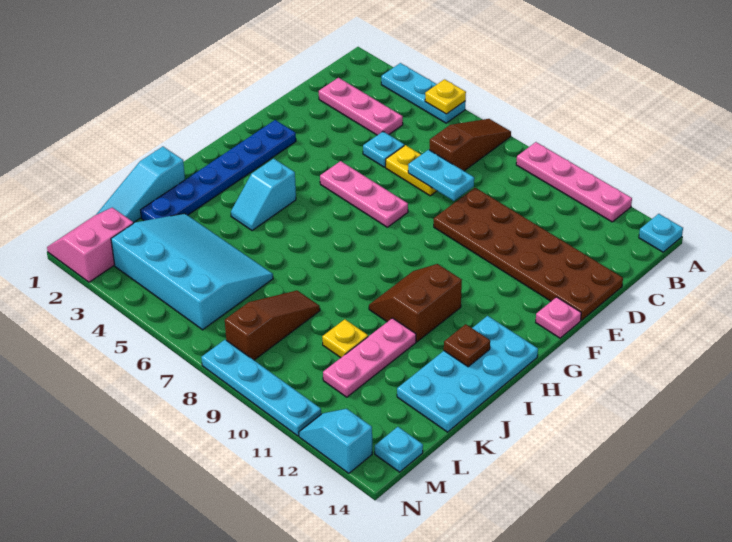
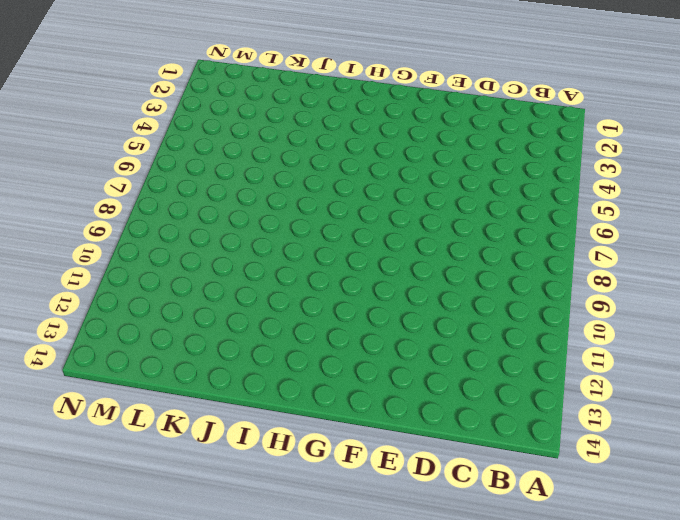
none -> cyan plate A3:A5 level 1
none -> brown slope A7:C7 level 1 top C
none -> pink plate A9:A12 level 1

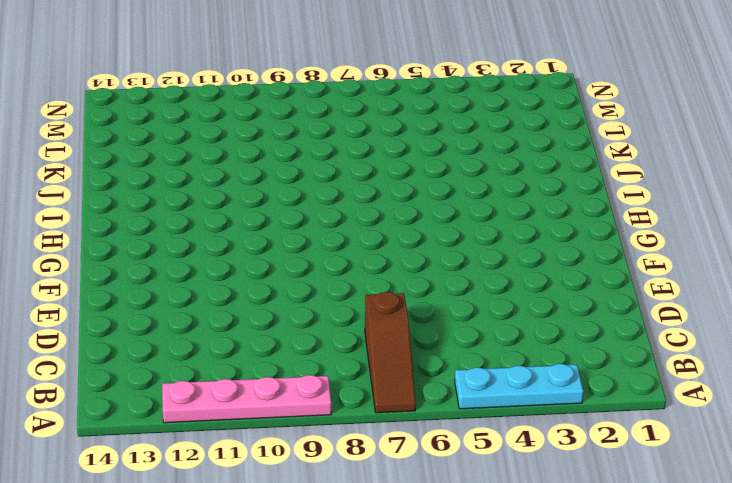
none -> cyan plate A14 level 1
none -> pink plate C2:C4 level 1
none -> cyan plate D5 level 1

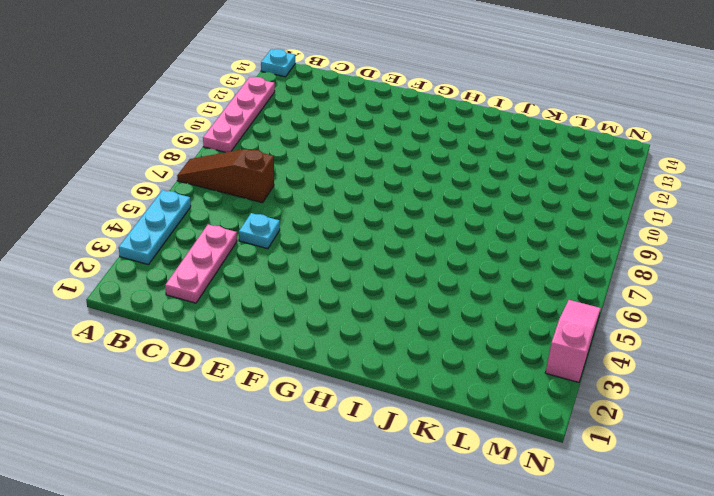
pink slope N3:N5 level 1 top 3 -> none
none -> yellow plate D6:D7 level 1
none -> brown plate D9:E14 level 1
none -> blue plate F2:K2 level 1

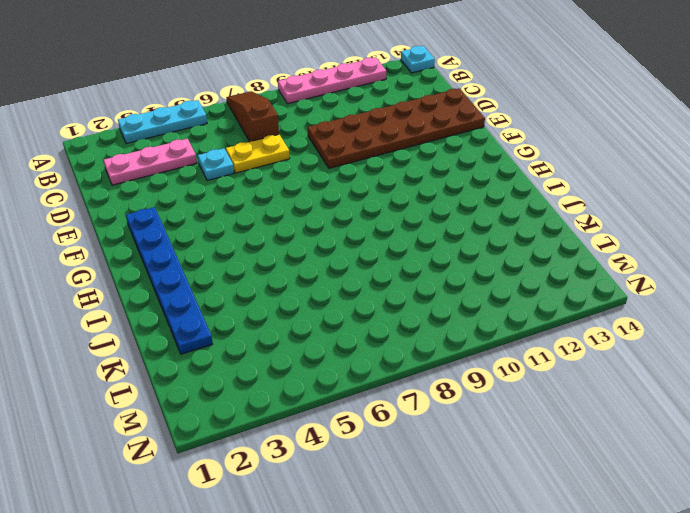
none -> pink plate F5:F7 level 1
none -> pink plate F14 level 1
none -> cyan slope H4:I4 level 1 top H

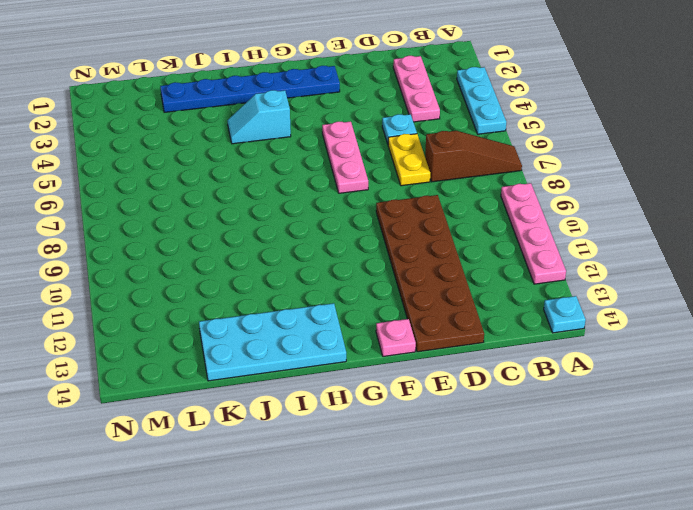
none -> brown slope H10:I11 level 1 top 11
none -> cyan slope J1:L1 level 1 top J
none -> pink plate J11:L11 level 1

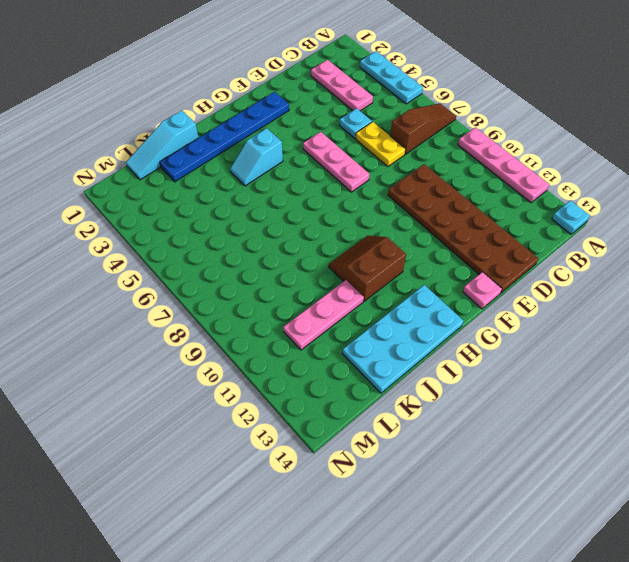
none -> cyan slope K3:M6 level 1 top M
none -> brown slope K8:M8 level 1 top M
none -> yellow plate K10 level 1

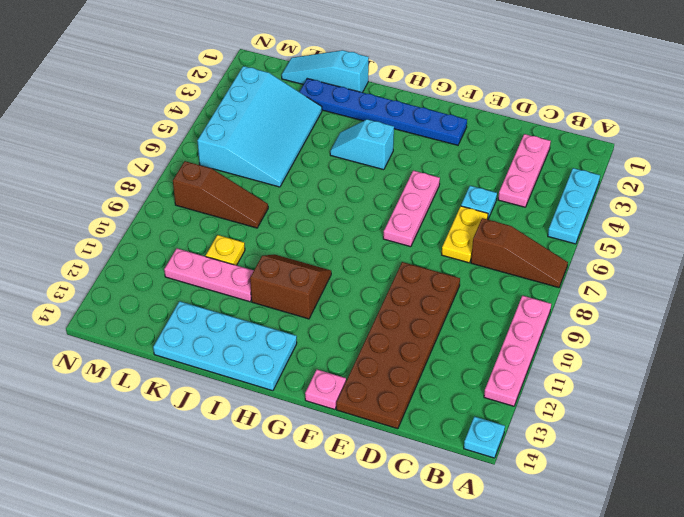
none -> pink slope M1:N2 level 1 top 2
none -> cyan plate M14 level 1
none -> cyan plate N8:N11 level 1

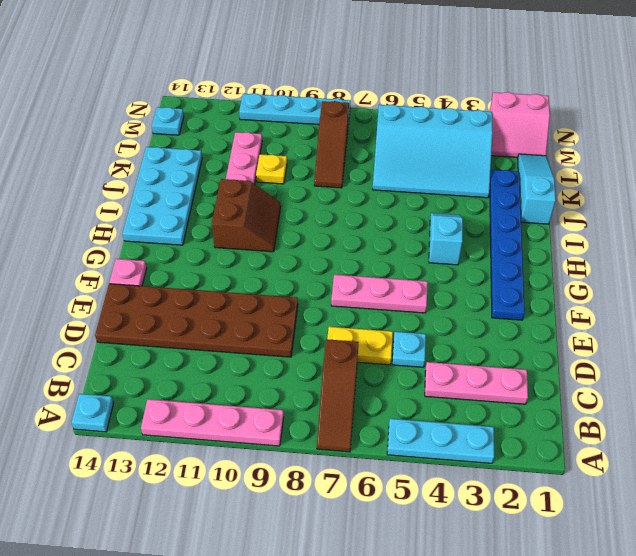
pink slope M1:N2 level 1 top N -> pink slope M1:N2 level 1 top 2
none -> cyan slope N12:N13 level 1 top 13
none -> yellow plate A5 level 2
none -> cyan plate D7:D8 level 2

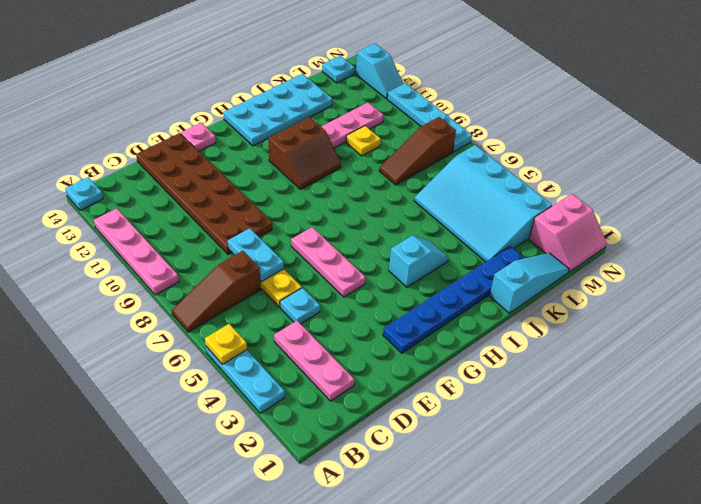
none -> brown plate I13 level 2

